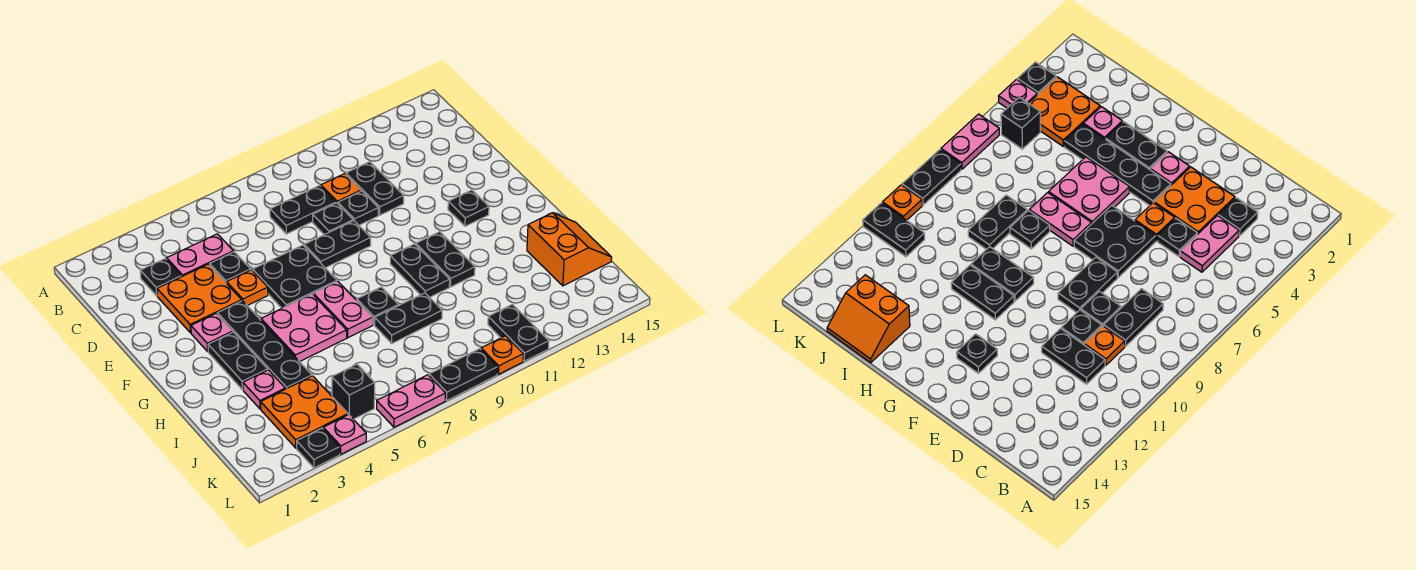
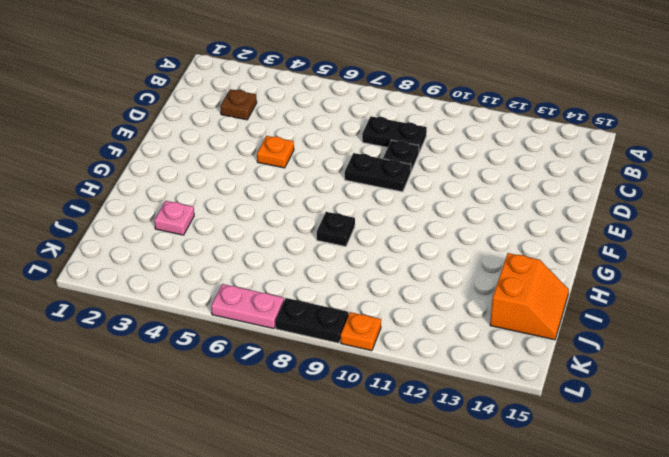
brown plate C3 level 1 -> black plate C3 level 1
none -> pink plate C4:C5 level 1
none -> orange plate C10 level 1
none -> black plate C11:D11 level 1
none -> orange plate D3:E4 level 1

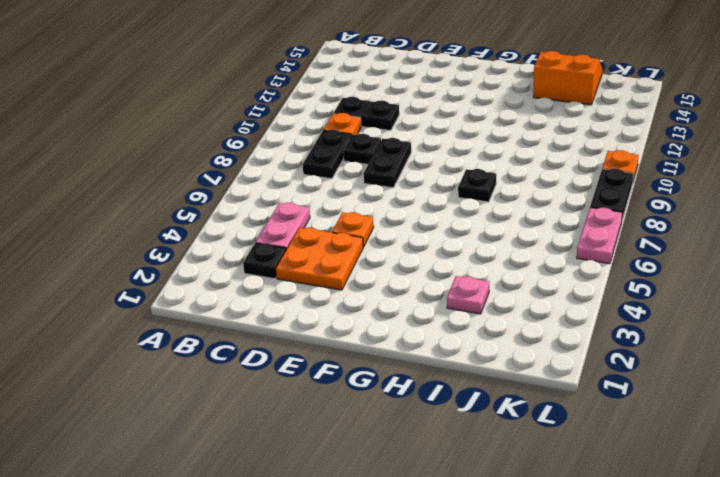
none -> black plate D5 level 1
none -> black plate D10 level 1
none -> black plate E6:F7 level 1
none -> pink plate F3 level 1

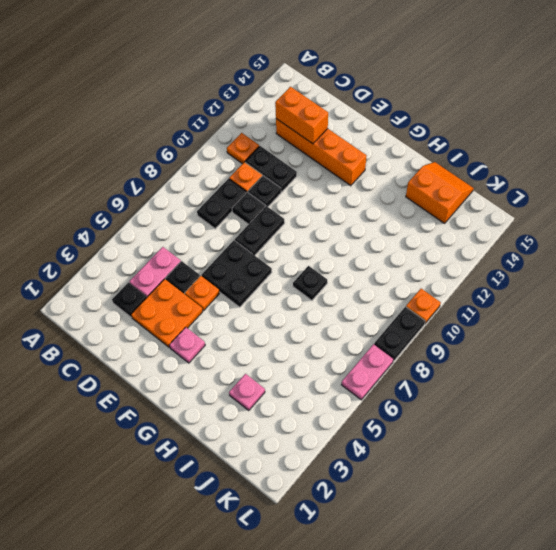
orange plate B11 level 1 -> none
orange brick C13:F13 level 1 -> black plate F13 level 1
orange brick C13:D13 level 2 -> none
none -> black plate F4:I4 level 1
none -> black plate G3:H3 level 1
none -> pink plate G5:H6 level 1
none -> pink plate G7:H7 level 1

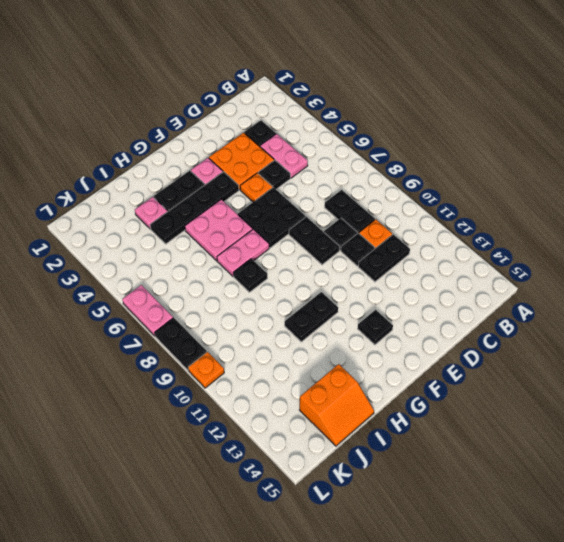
none -> black plate G10:H10 level 1
none -> black plate I8:I9 level 1
none -> orange plate J3:K4 level 1
none -> black brick K5 level 1

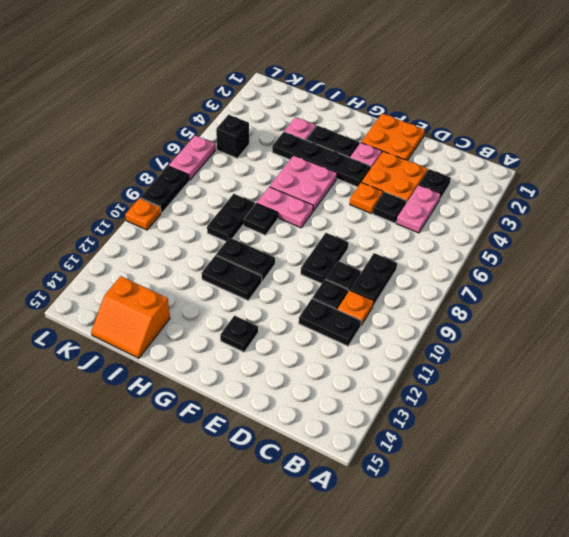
orange plate E1:F2 level 1 -> orange plate J3:K4 level 1
none -> black plate E6:F7 level 1
none -> black plate K11:L11 level 1
none -> black plate L3 level 1
none -> pink plate L4 level 1

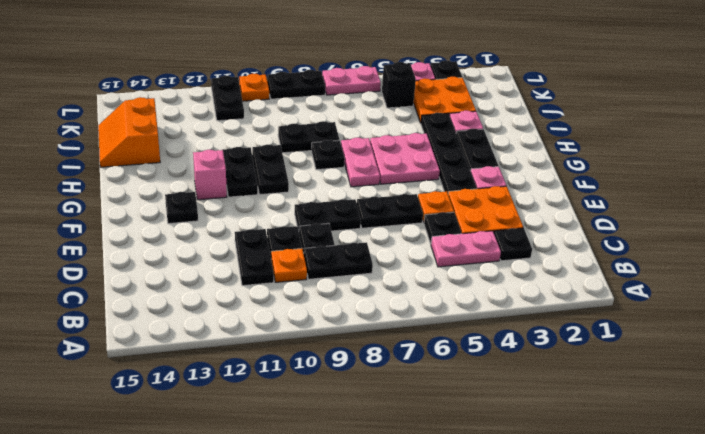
black plate E6:E7 level 1 -> black plate E6:F7 level 1
pink brick G12 level 1 -> none

